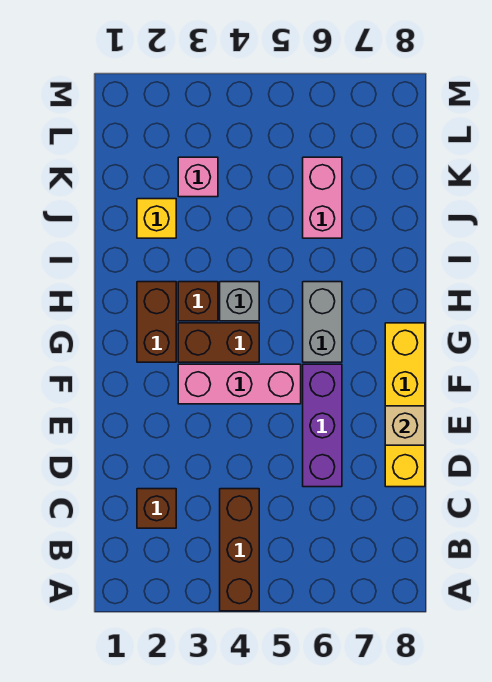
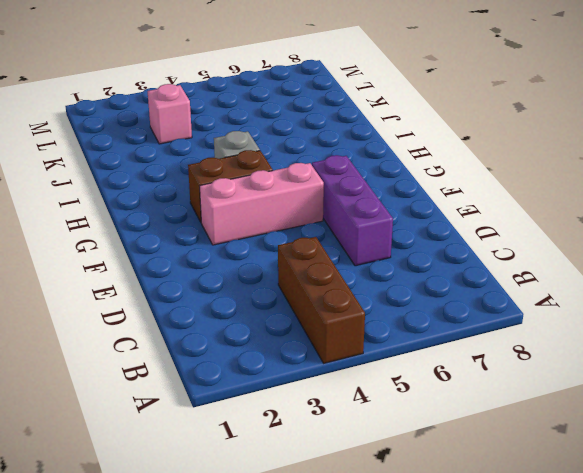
none -> brown brick C2 level 1
none -> yellow brick D8:G8 level 1
none -> brown brick G2:H2 level 1

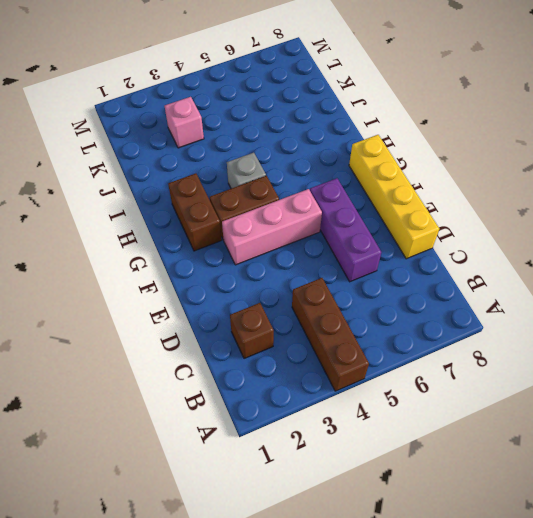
none -> grey brick G6:H6 level 1
none -> brown brick H3 level 1
none -> yellow brick J2 level 1

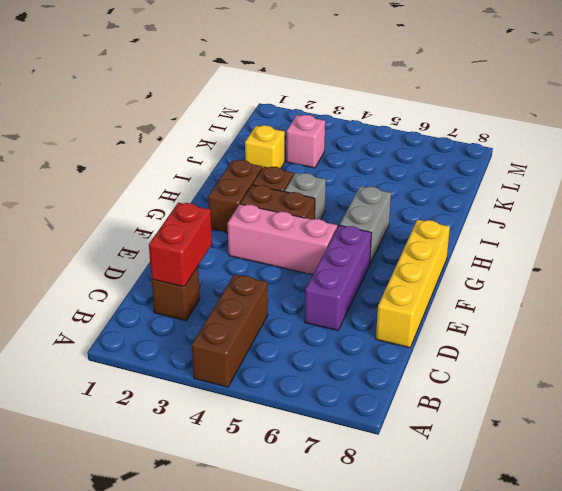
red brick C2:D2 level 2 -> none
none -> pink brick J6:K6 level 1
none -> tan brick E8 level 2

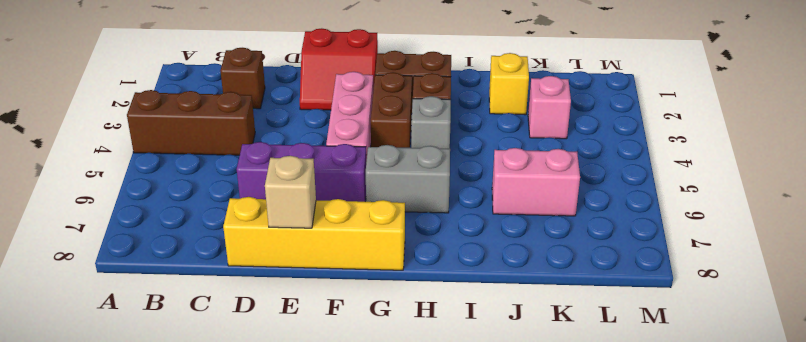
red slope E1:F2 level 1 top 1 -> none

